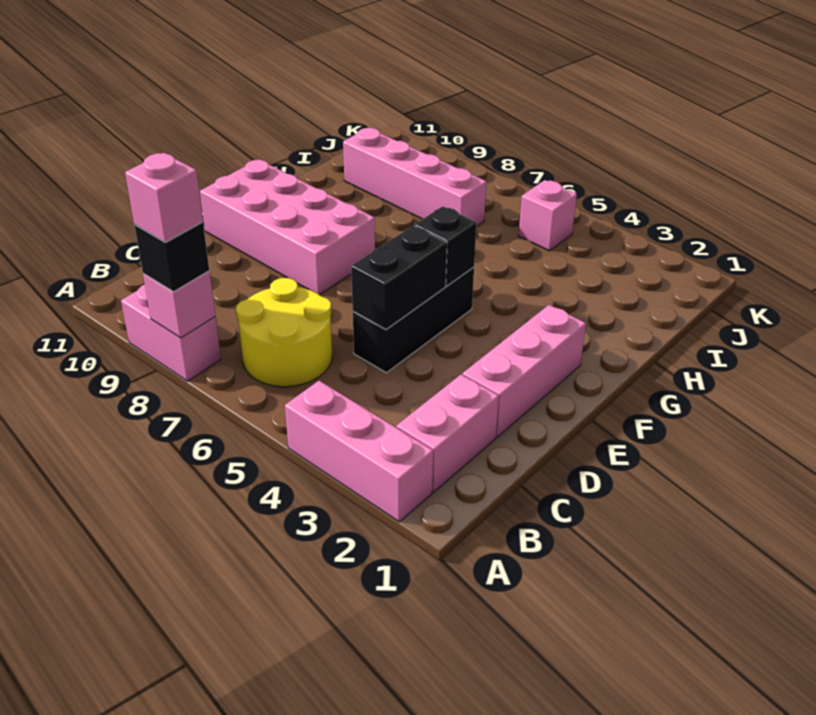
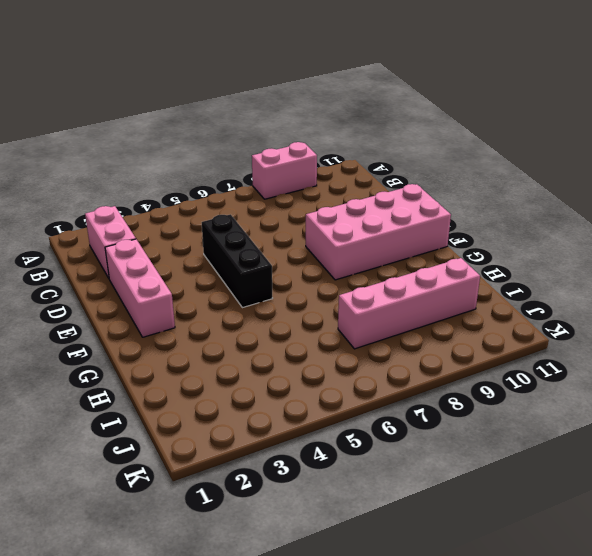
none -> pink brick A2:A4 level 1
none -> yellow round brick B6:C7 level 1
none -> pink brick J5 level 1

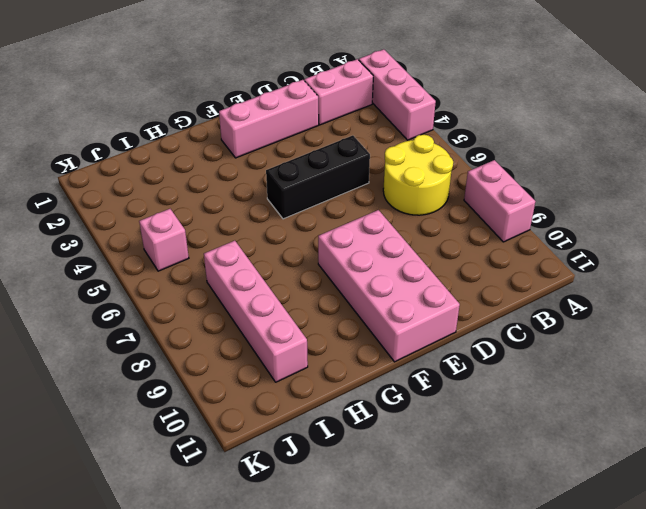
none -> pink brick A8 level 2
none -> black brick D5:E5 level 2
none -> black brick F5 level 2

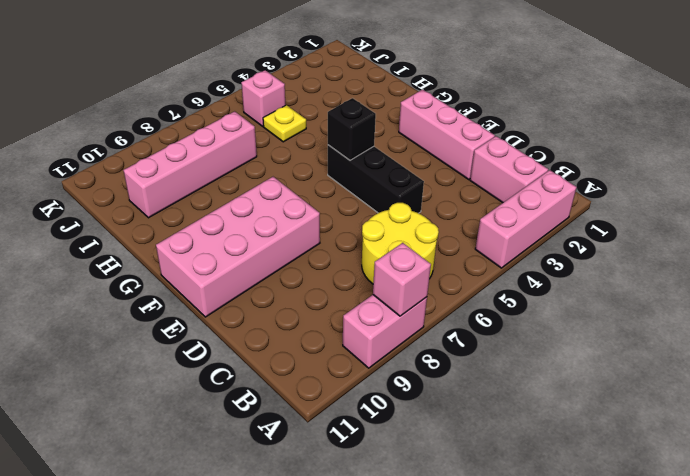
yellow plate I5 level 1 -> none
none -> black brick D5:E5 level 2
none -> black brick A8 level 3
none -> pink brick A8 level 4

